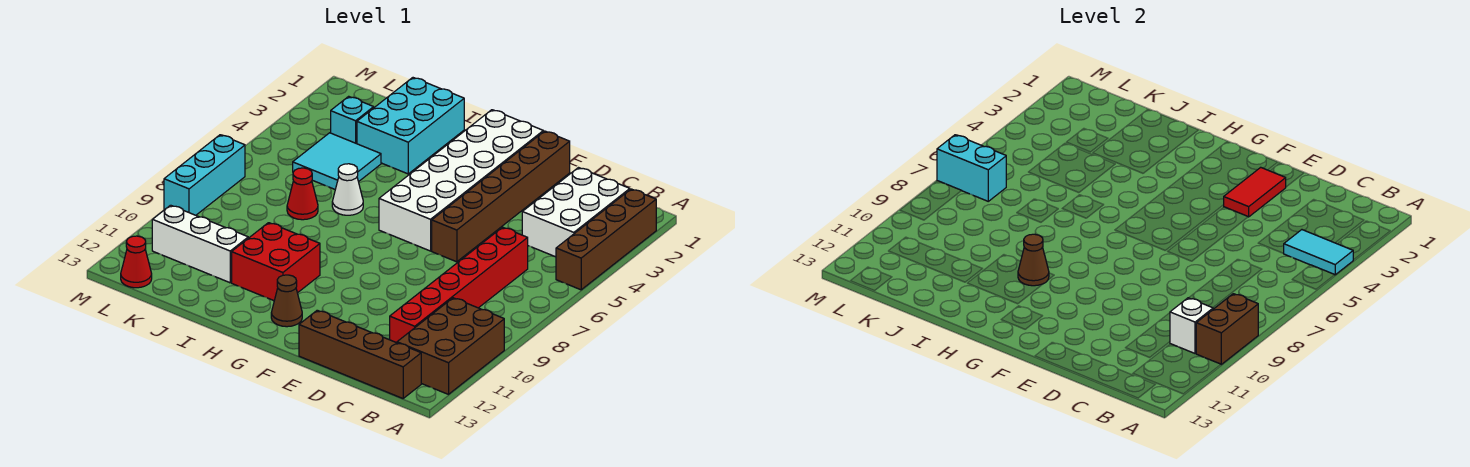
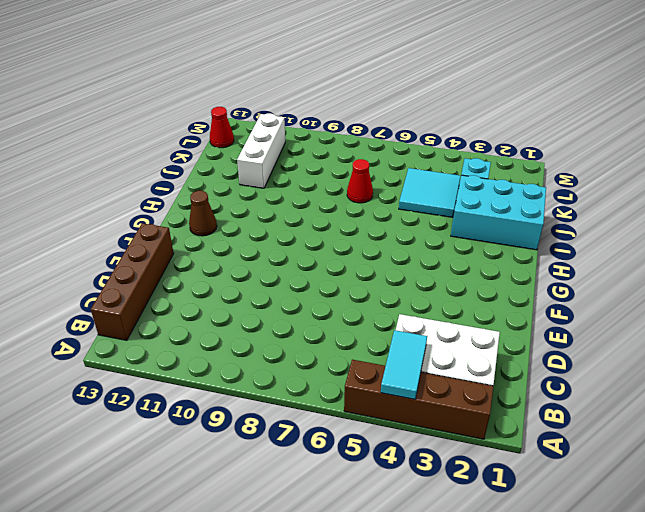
none -> brown brick A10:B12 level 1
none -> red brick C6:C11 level 1
none -> brown brick E1:E6 level 1

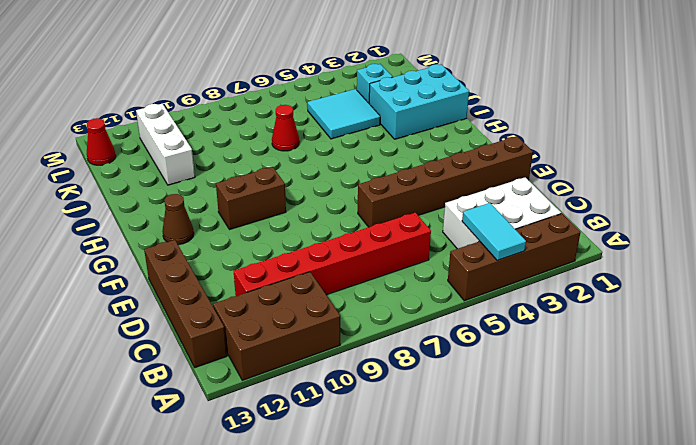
brown brick G9:G10 level 1 -> brown brick A9:A10 level 2
none -> white brick F1:G6 level 1
none -> red brick H10:I11 level 1
none -> white cone I6 level 1

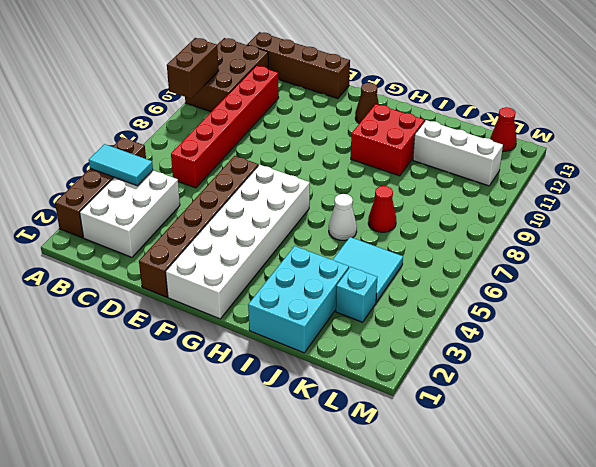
none -> cyan brick M7:M9 level 1
none -> white brick B10 level 2
none -> red tile E2:E3 level 2

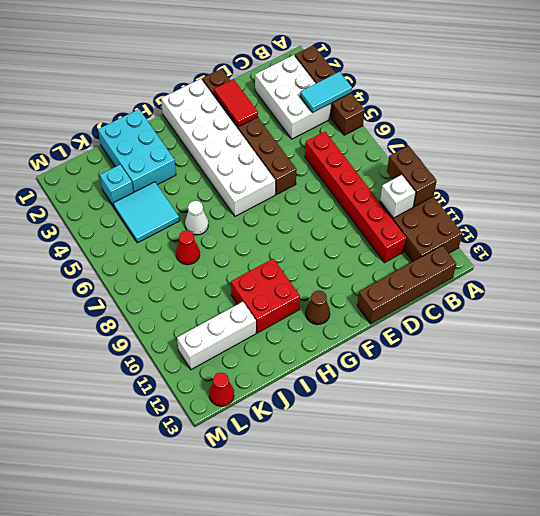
none -> cyan brick M7:M9 level 1
none -> brown cone H10 level 2
none -> cyan brick L7:M7 level 2

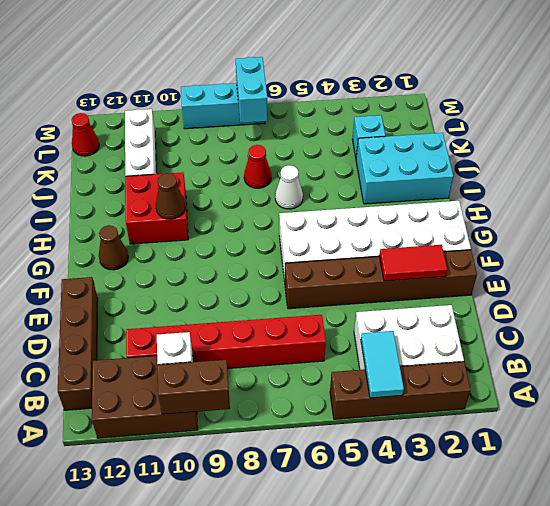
none -> cyan tile J4:K5 level 1

